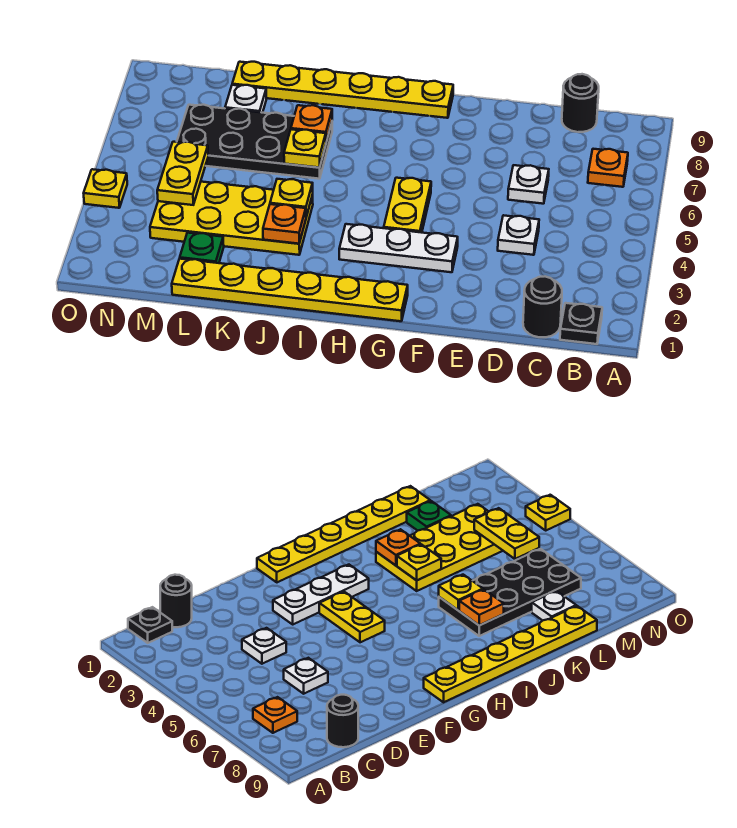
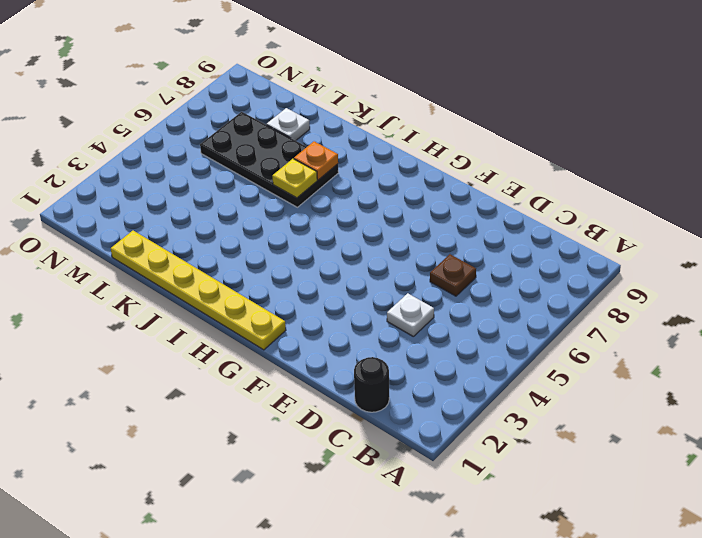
brown plate D6 level 1 -> white plate D6 level 1
none -> black plate B1 level 1
none -> orange plate B7 level 1
none -> black round brick C9 level 1

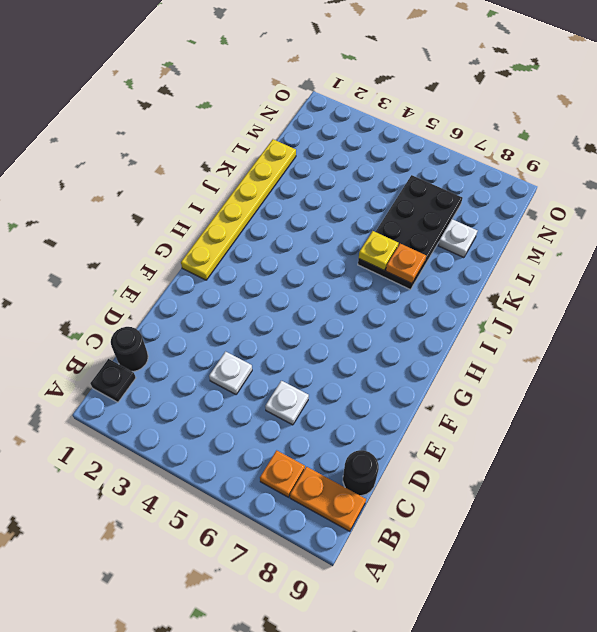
orange plate B8:B9 level 1 -> none
none -> white plate F3:H3 level 1
none -> yellow plate G4:G5 level 1
none -> yellow plate G9:L9 level 1

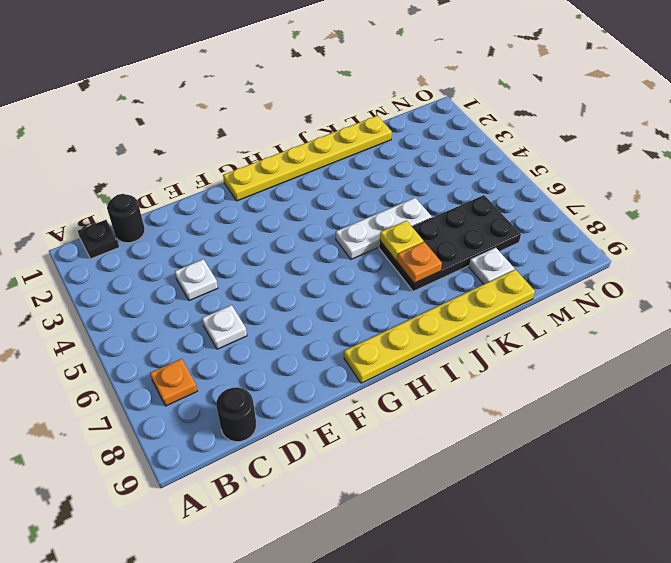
white plate I5:K5 level 1 -> white plate F3:H3 level 1
none -> yellow plate G4:G5 level 1
none -> yellow plate J3:M4 level 1
none -> green plate L2 level 1

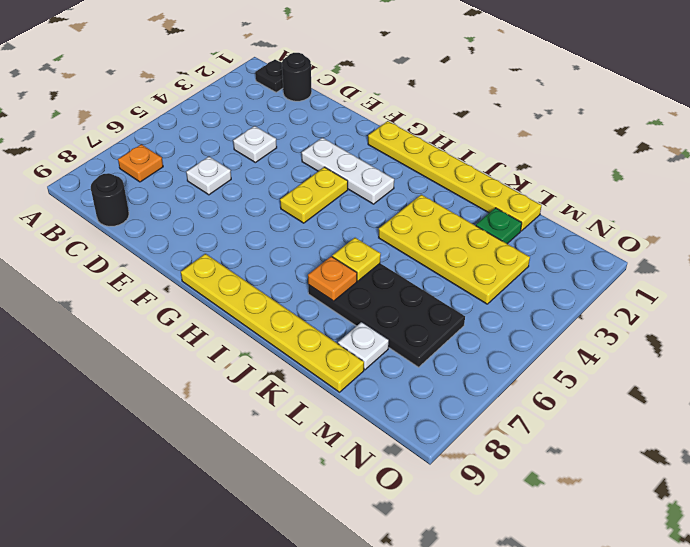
none -> yellow plate O4 level 1
none -> orange plate J3 level 2
none -> yellow plate J4 level 2

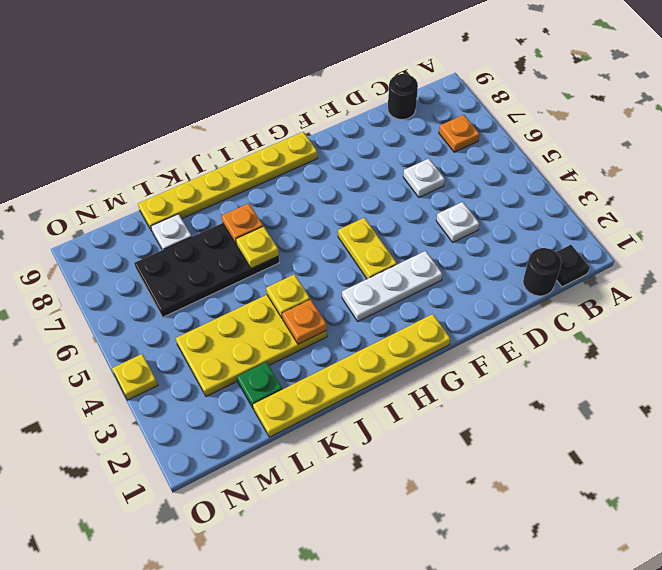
none -> yellow plate M4:M5 level 2

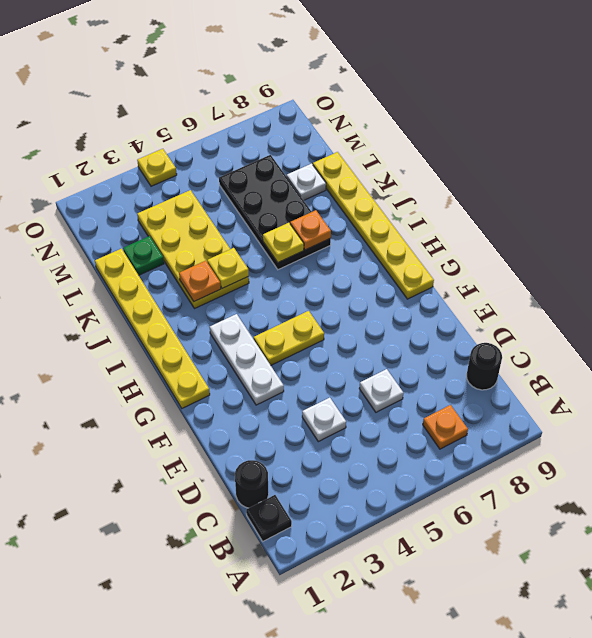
none -> yellow plate M4:M5 level 2

